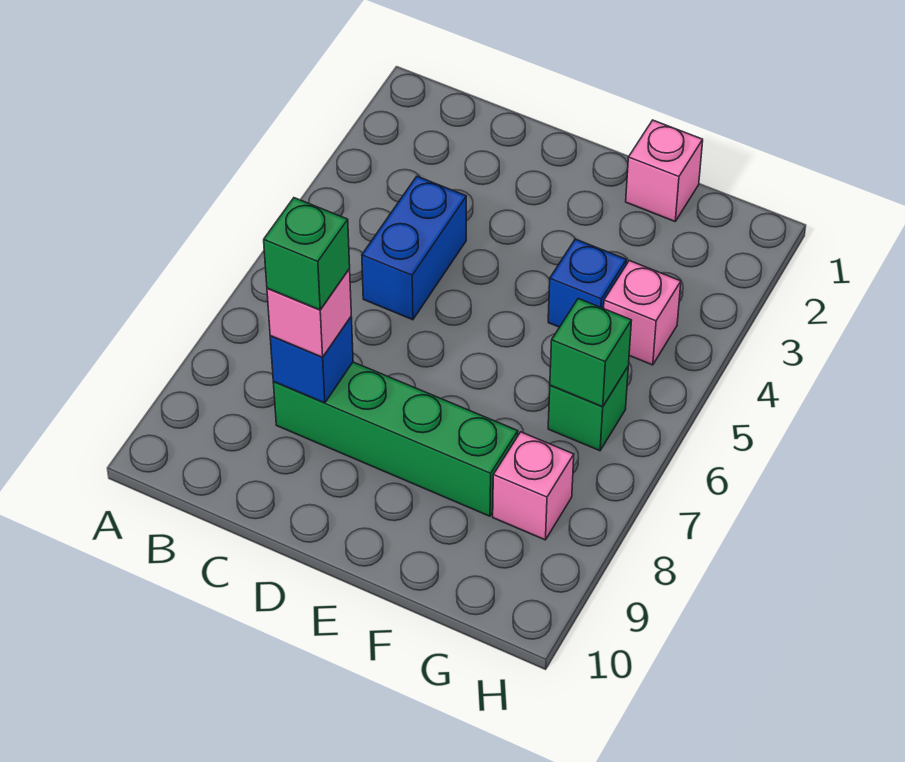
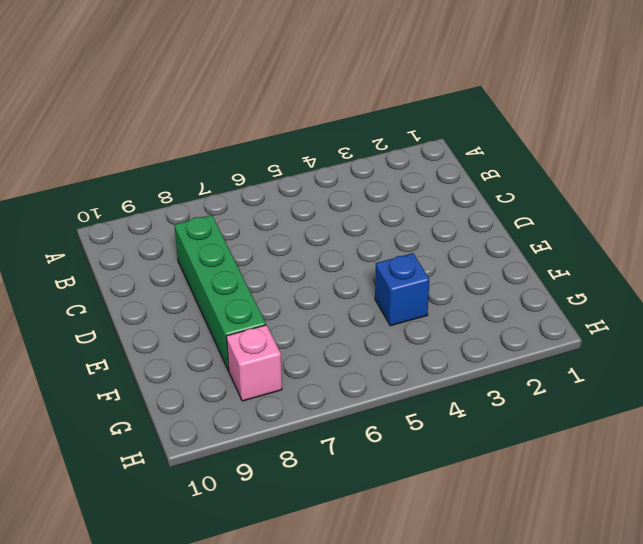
none -> blue brick C4:C5 level 1
none -> pink brick F1 level 1

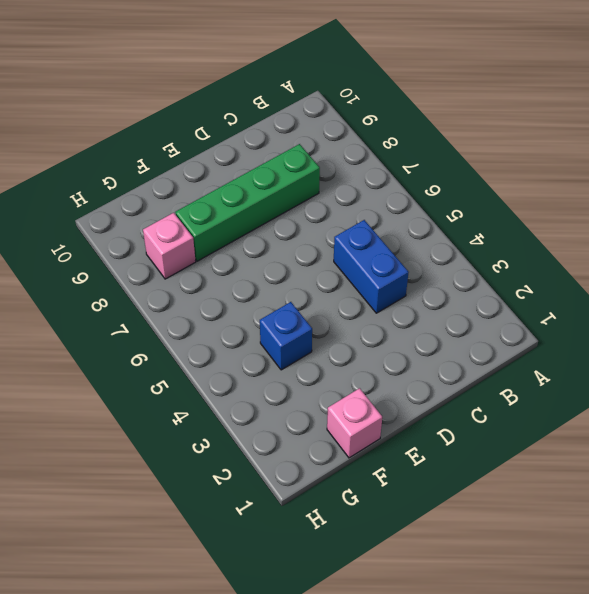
none -> pink brick G4 level 1
none -> green brick G6 level 1

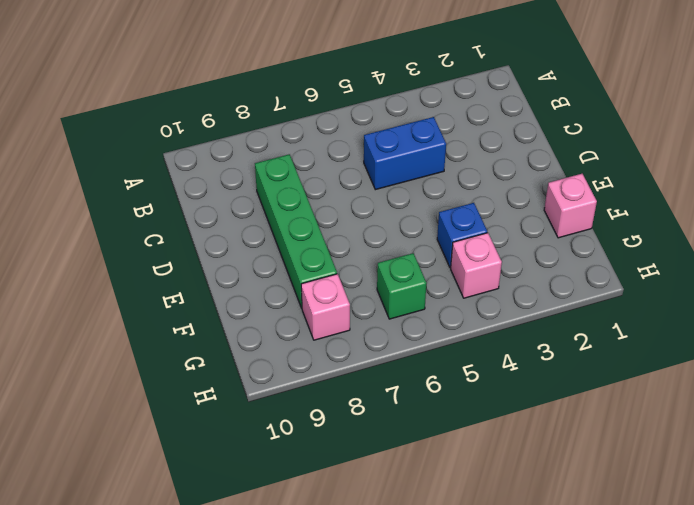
none -> blue brick C8 level 2
none -> green brick G6 level 2

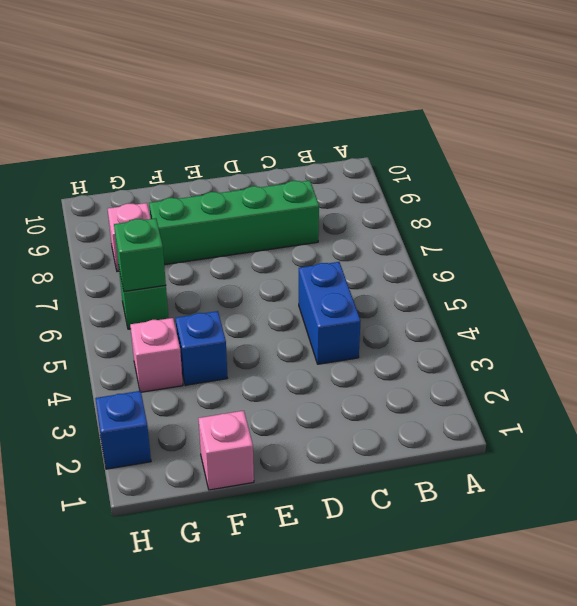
blue brick H2 level 1 -> blue brick C8 level 2
none -> pink brick C8 level 3
none -> green brick C8 level 4

